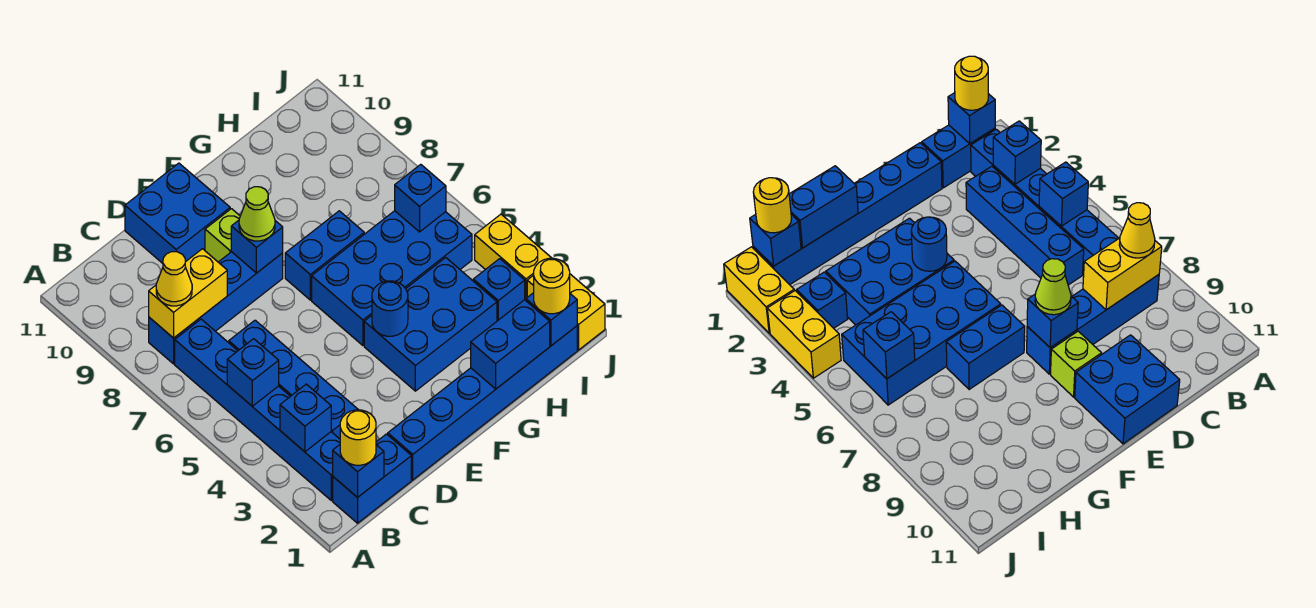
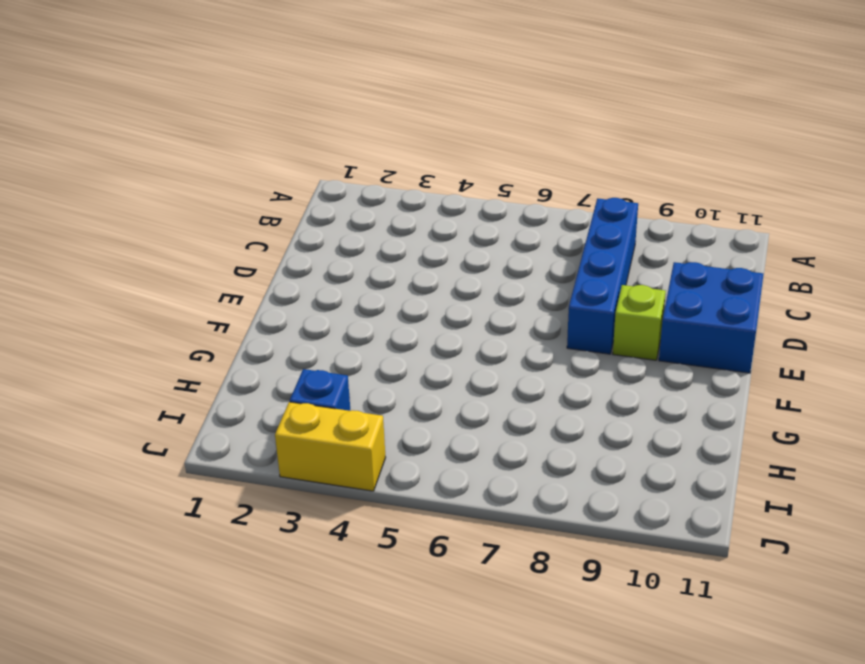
none -> blue brick B1:C1 level 1
none -> blue brick B2:B7 level 1
none -> blue brick C3:C6 level 1

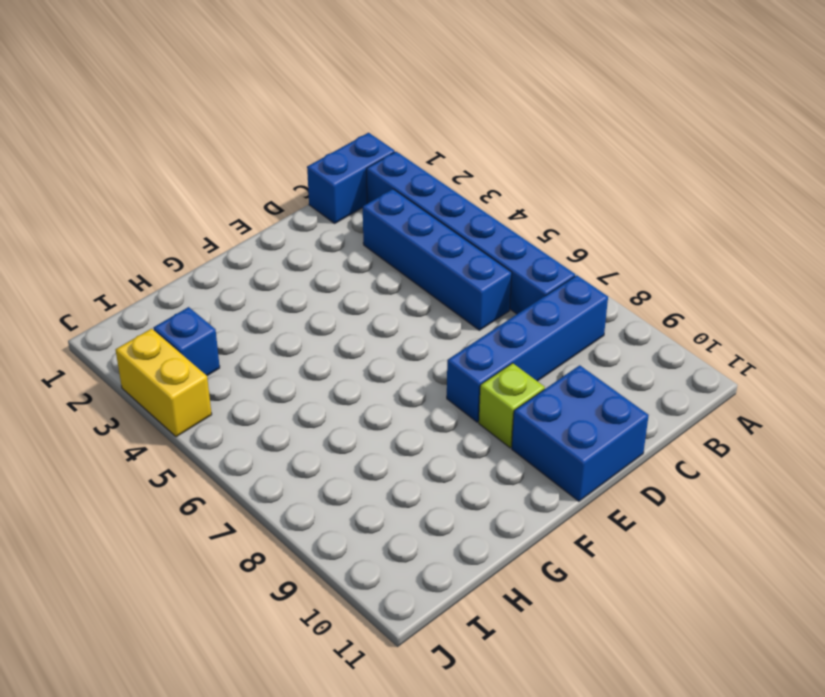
none -> blue brick D1:I1 level 1
none -> blue brick F3:H4 level 1
none -> blue brick F5:I6 level 1

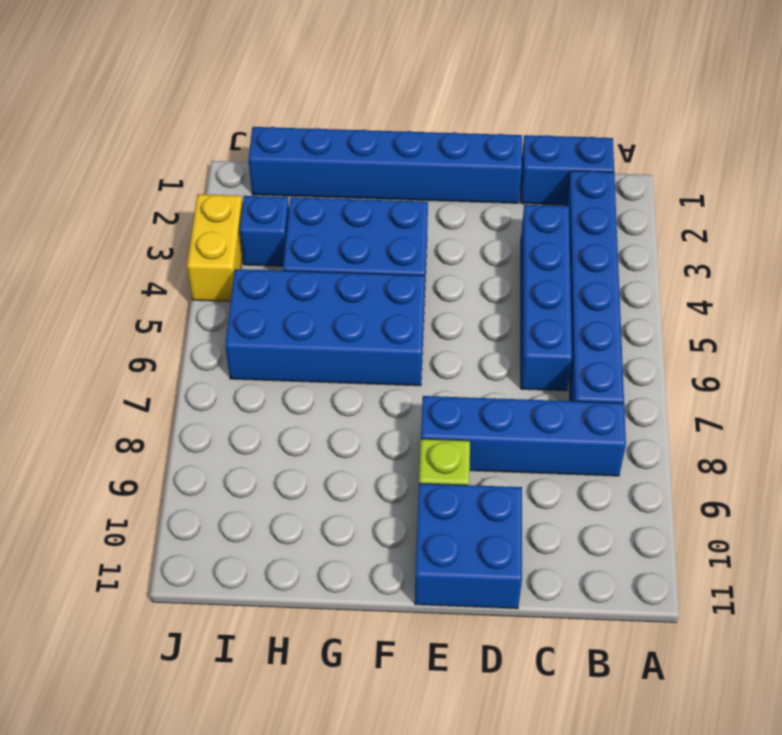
none -> blue brick F7:G7 level 1
none -> yellow brick J1:J2 level 1
none -> blue brick B1 level 2

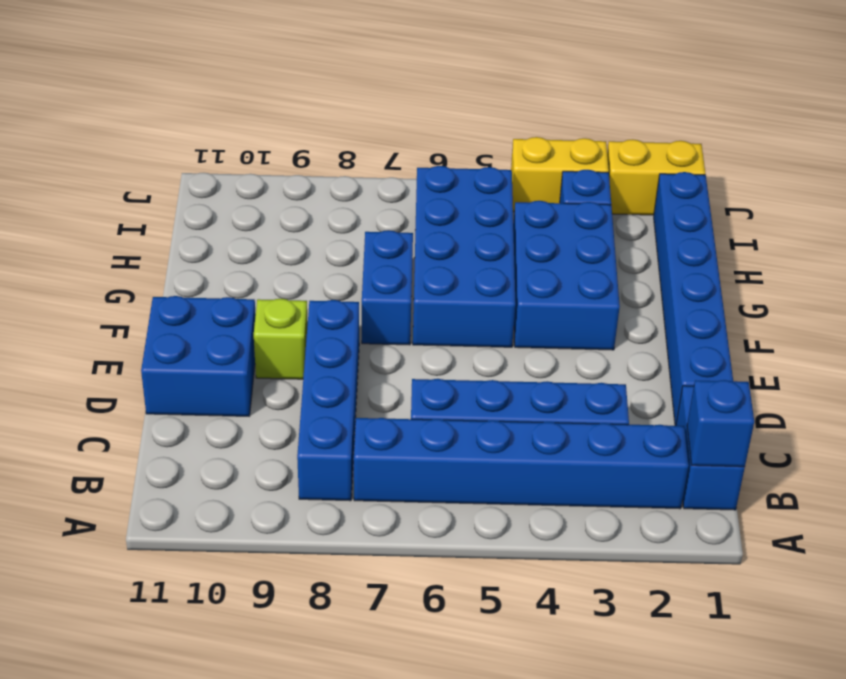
none -> blue brick B3 level 2
none -> blue brick B5 level 2
none -> yellow brick B8:C8 level 2

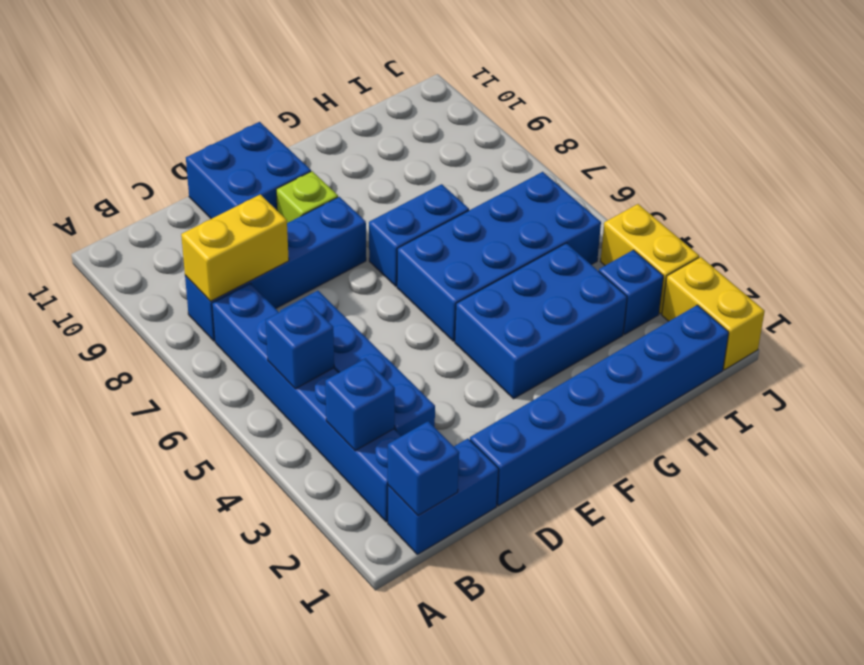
none -> blue brick E8 level 2
none -> blue round brick F4 level 2
none -> blue brick G1:H1 level 2

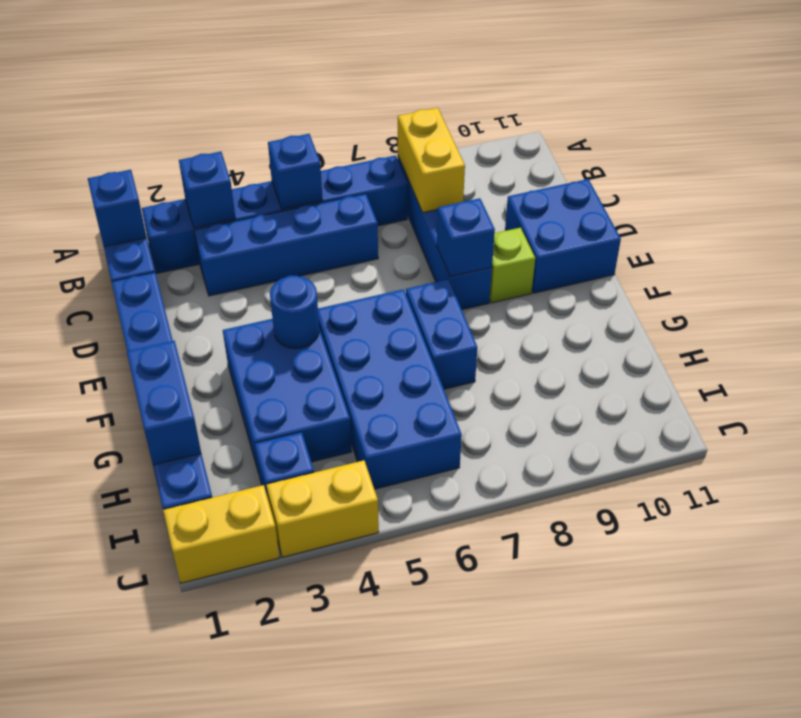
none -> blue brick I1 level 2
none -> blue brick I6 level 2
none -> yellow round brick B1 level 3

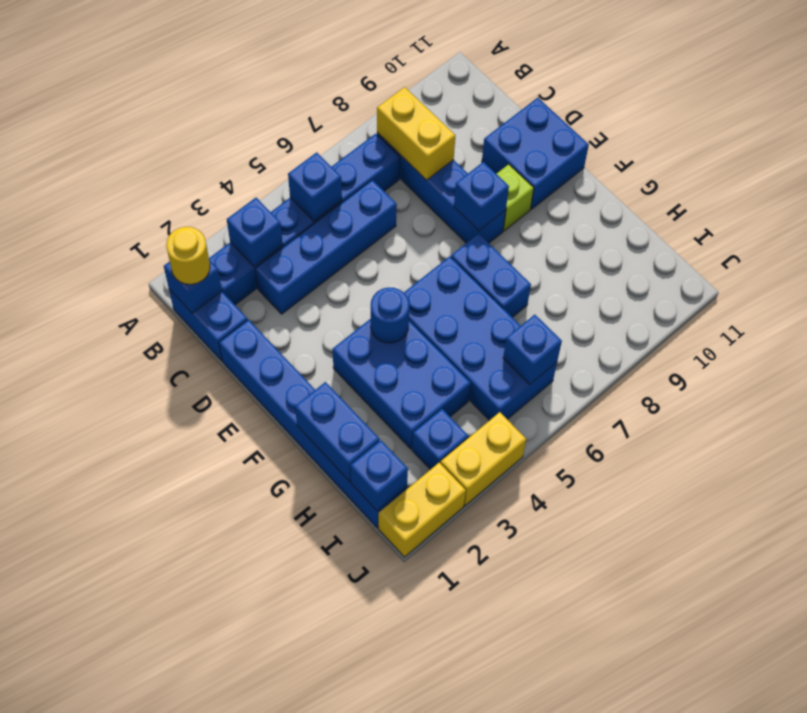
none -> yellow cone B8 level 3
none -> lime cone E8 level 3
none -> yellow round brick I1 level 3

